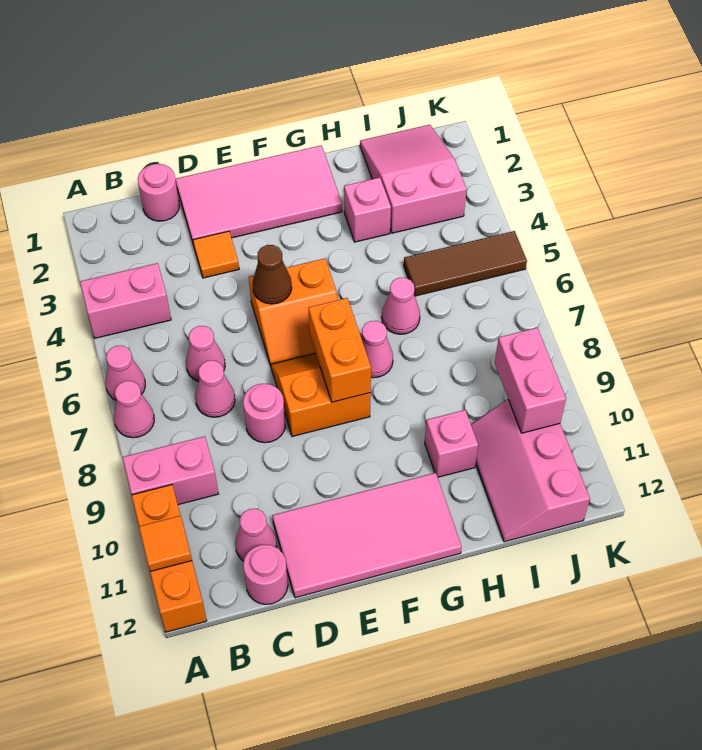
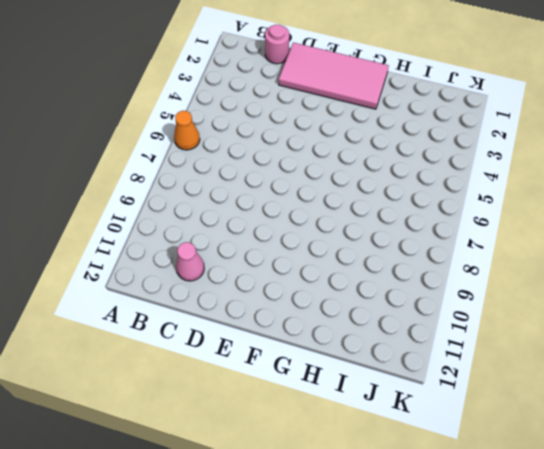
orange cone A6 level 1 -> pink cone A6 level 1
none -> pink brick A4:B4 level 1
none -> pink cone A7 level 1
none -> pink brick A9:B9 level 1

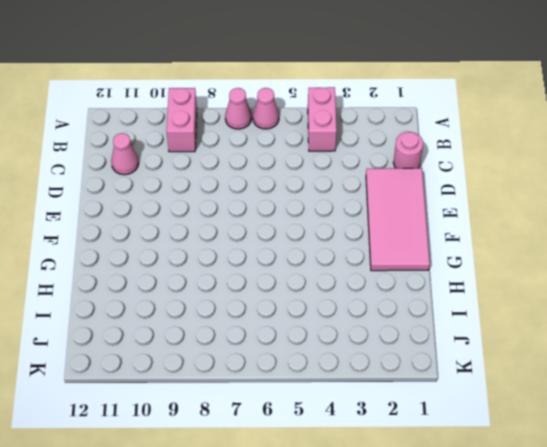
none -> orange brick A10:A12 level 1
none -> pink cone C6 level 1
none -> pink cone C7 level 1

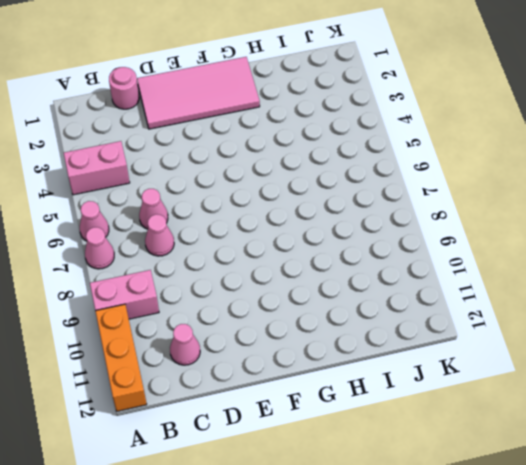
none -> pink round brick C12 level 1
none -> orange tile D3 level 1
none -> pink round brick D8 level 1

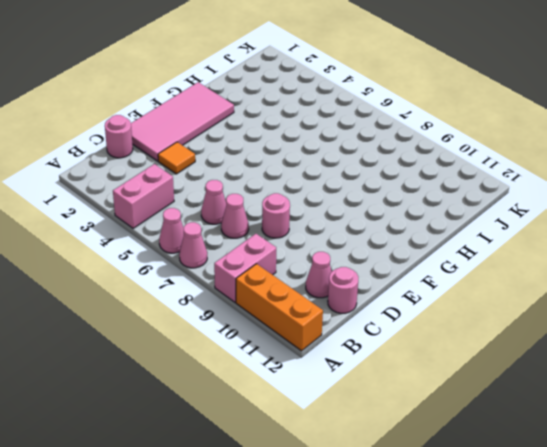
none -> pink tile D11:G12 level 1
none -> orange slope E5:F6 level 1 top 5
none -> orange slope E7:F8 level 1 top 8

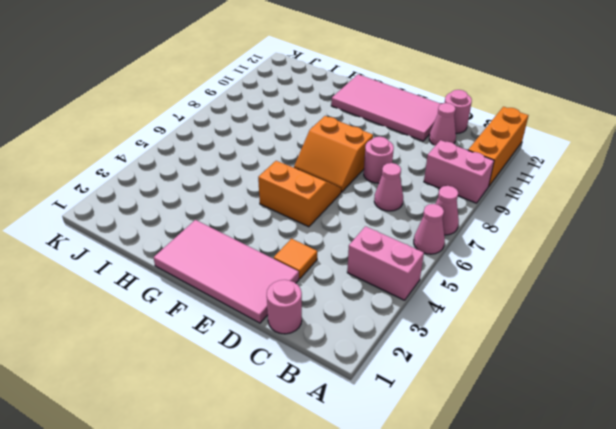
none -> pink cone C6 level 1
none -> pink cone G7 level 1
none -> pink brick H3 level 1

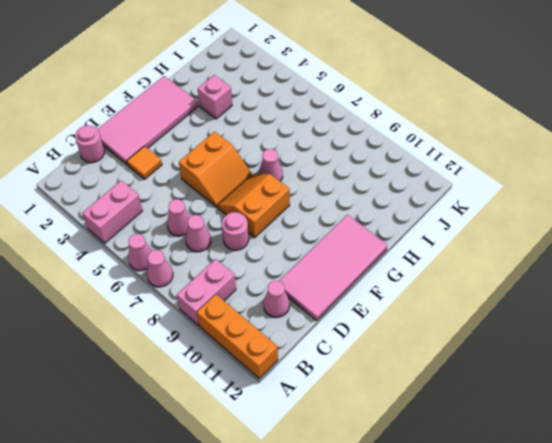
none -> pink round brick C12 level 1
none -> pink cone H6 level 1
none -> pink brick H10 level 1

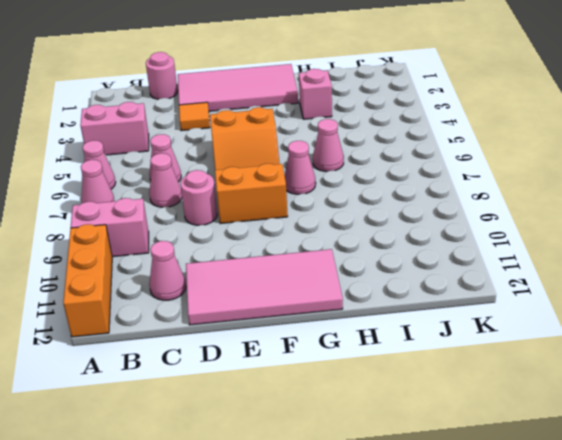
none -> pink round brick C12 level 1
none -> pink brick H10 level 1
none -> pink slope I1:J3 level 1 top 3

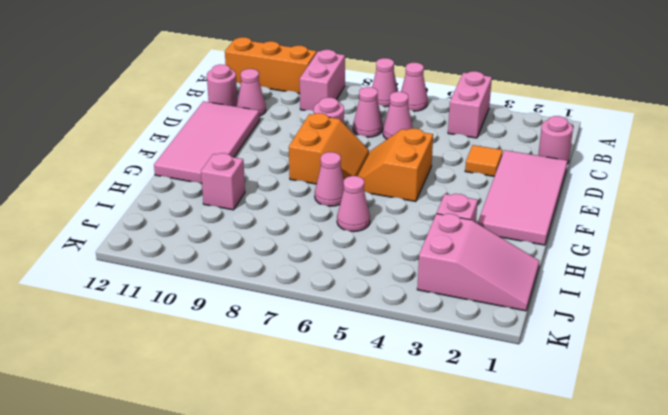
none -> brown tile I5:K5 level 1
none -> pink slope I10:J12 level 1 top J
none -> orange tile A11 level 2

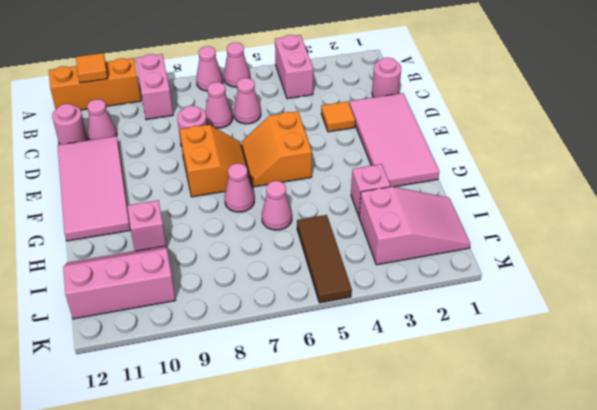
none -> brown cone E5 level 2
none -> orange brick F7:F8 level 2
none -> pink brick J9:J10 level 2

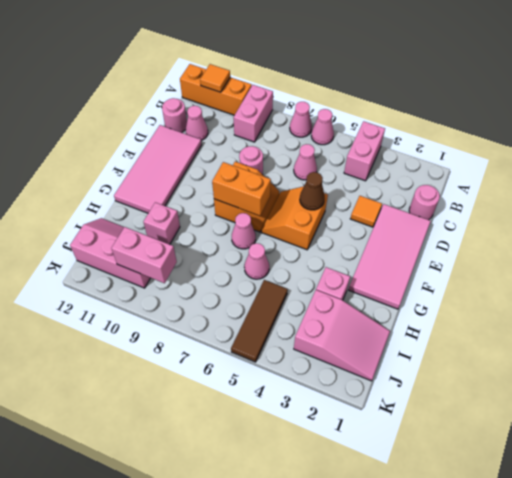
none -> pink cone C7 level 1

